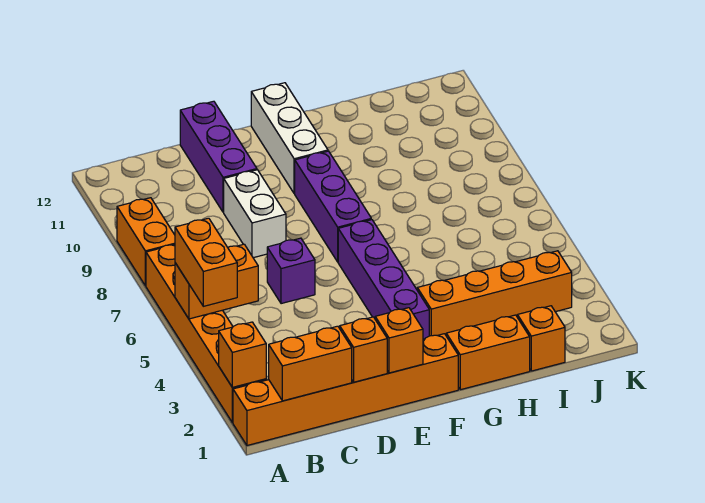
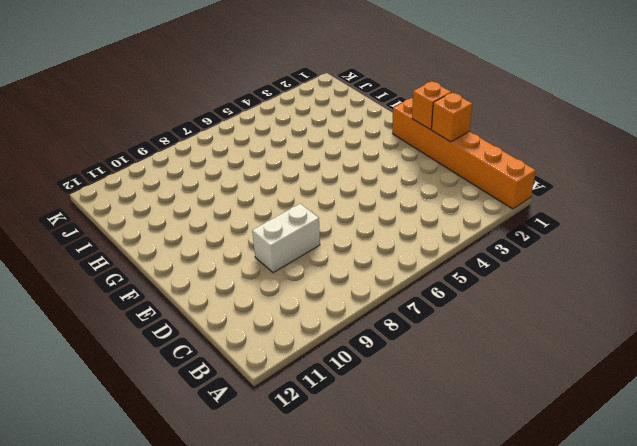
none -> orange brick A2:A7 level 1
none -> orange brick A8:A9 level 1
none -> purple brick D6 level 1

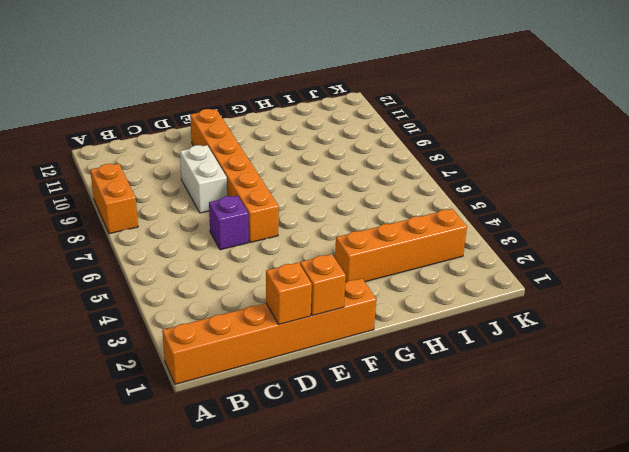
orange brick E6:E11 level 1 -> orange brick A2:A7 level 1
none -> purple brick D10:D12 level 1
none -> purple brick F3:F6 level 1
none -> purple brick F7:F9 level 1

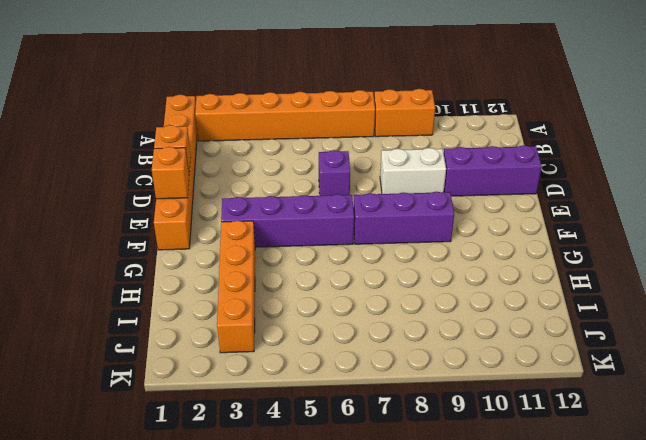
none -> white brick F10:F12 level 1
none -> orange brick G1:H1 level 1
none -> orange brick I1 level 1

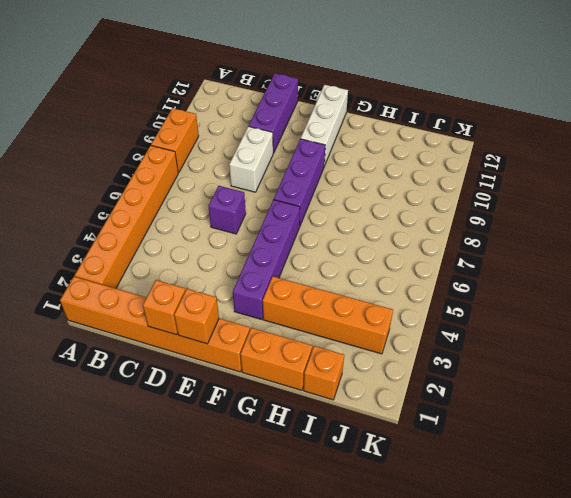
none -> orange brick A2 level 2
none -> orange brick A5:B5 level 2
none -> orange brick B1:C1 level 2

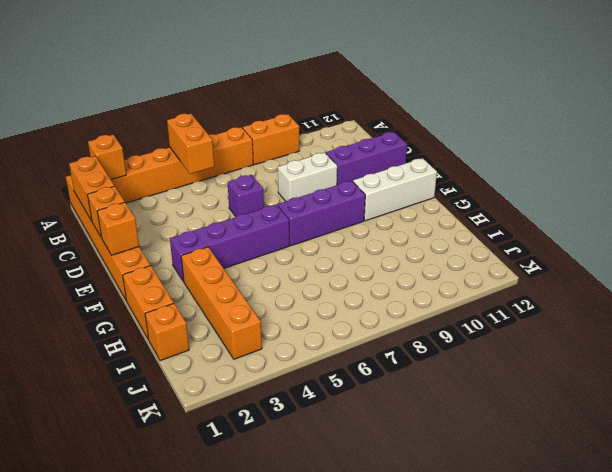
none -> orange brick A4:A5 level 3

